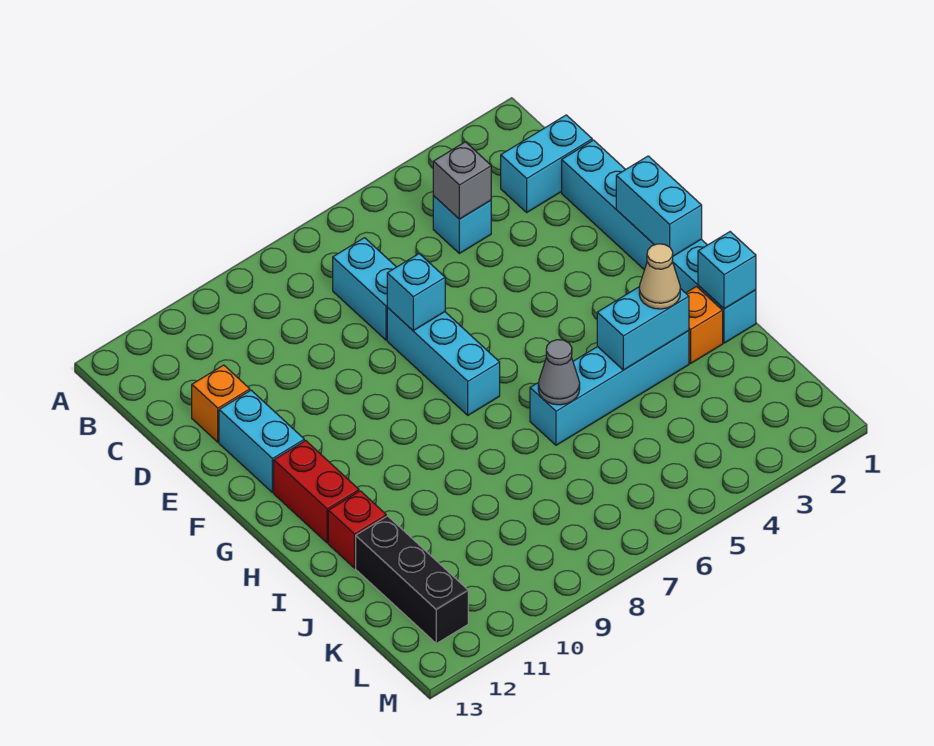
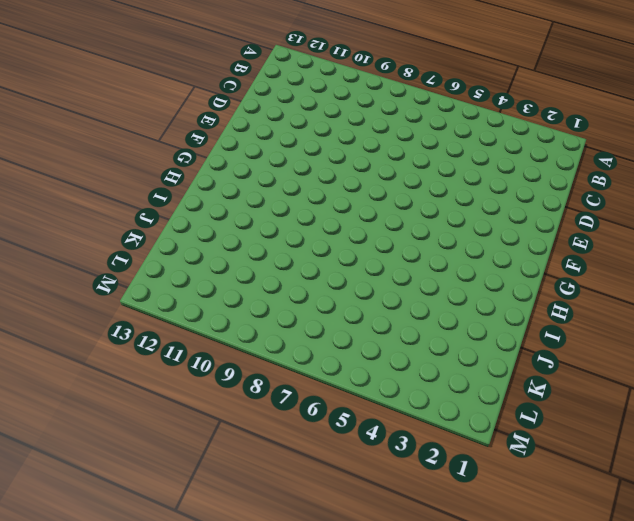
none -> cyan brick C1:C2 level 1
none -> cyan brick C4 level 1
none -> cyan brick C7:D7 level 1

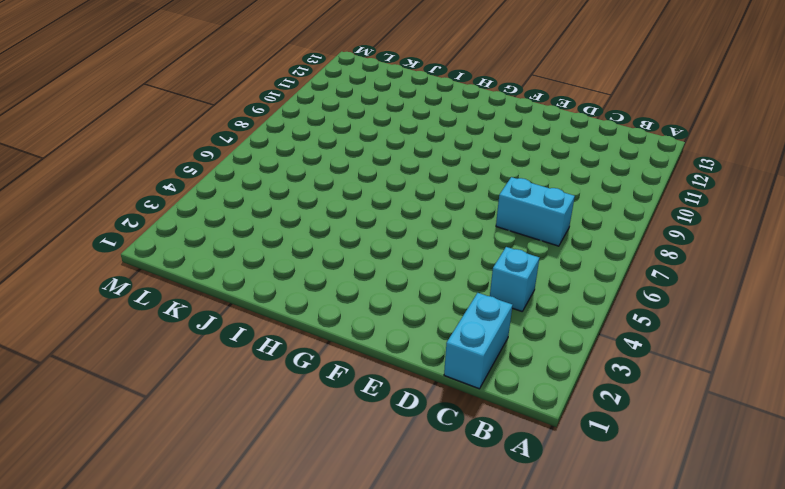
none -> cyan brick D1:I1 level 1
none -> orange brick D12 level 1
none -> cyan brick E7:G7 level 1

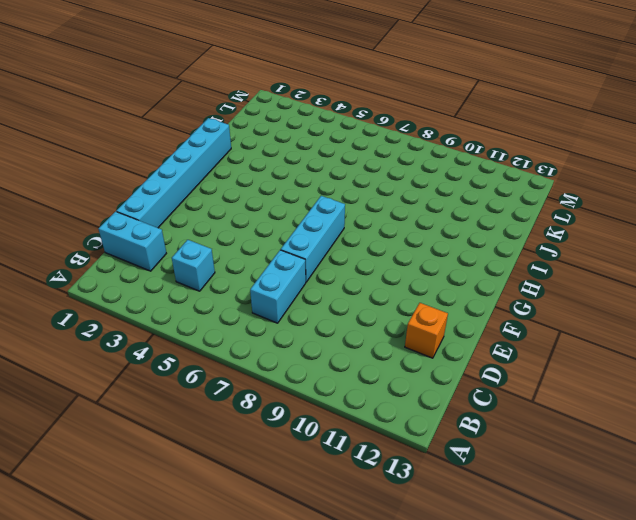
none -> cyan brick E12:F12 level 1
none -> red brick G12:H12 level 1
none -> orange brick I2 level 1

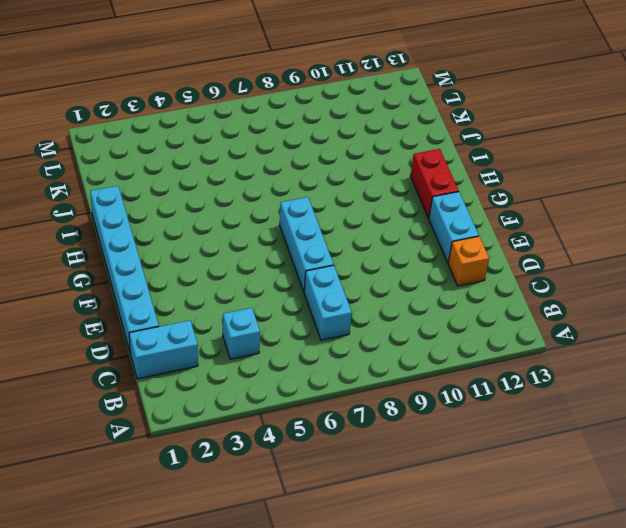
none -> orange brick I2 level 1
none -> cyan brick I3:I6 level 1
none -> red brick I12 level 1

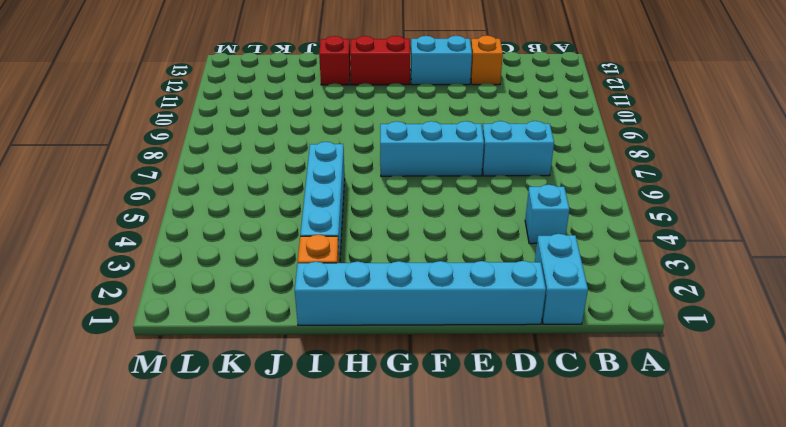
none -> black brick J12:L12 level 1
none -> grey brick C4 level 2
none -> cyan brick E7 level 2

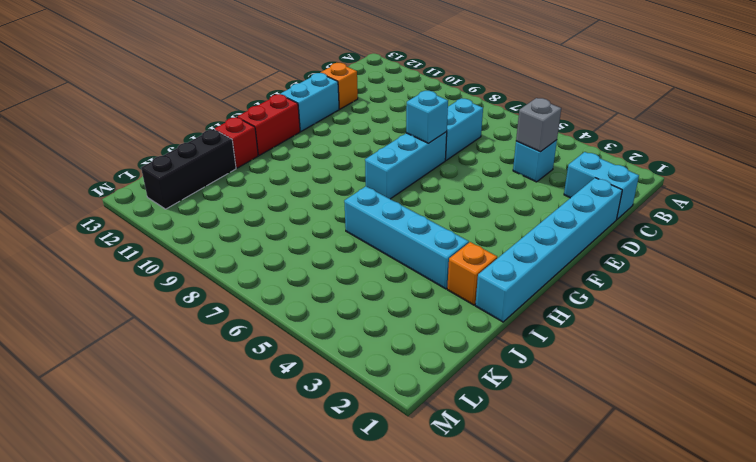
none -> cyan brick F1:G1 level 2
none -> cyan brick I1 level 2
none -> cyan brick I3:I4 level 2

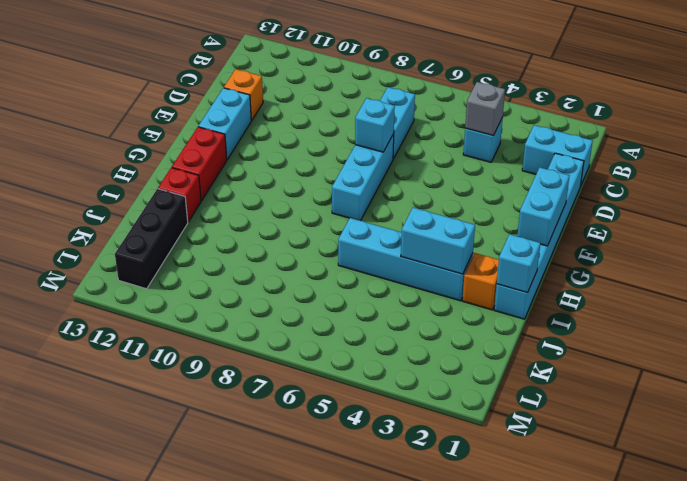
none -> grey cone I6 level 2
none -> tan cone I3 level 3

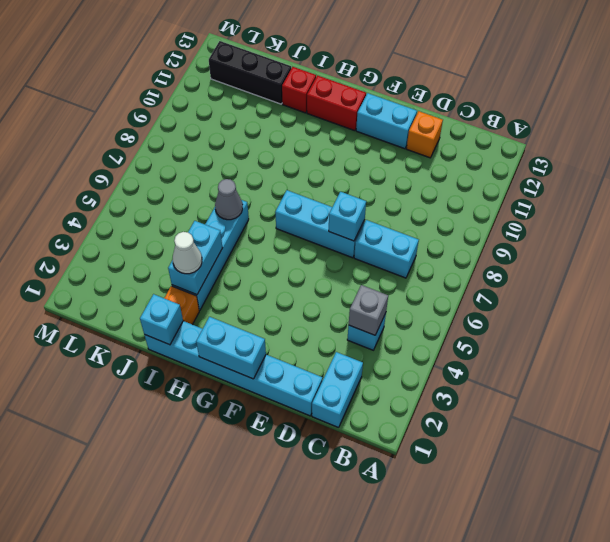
white cone I3 level 3 -> tan cone I3 level 3

